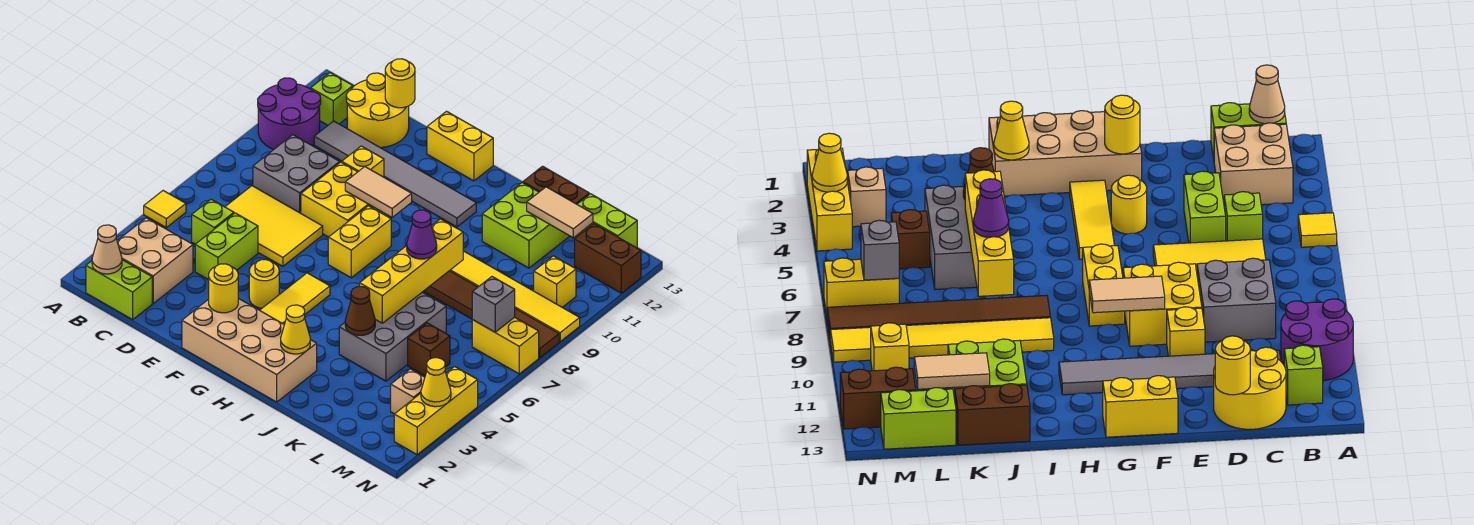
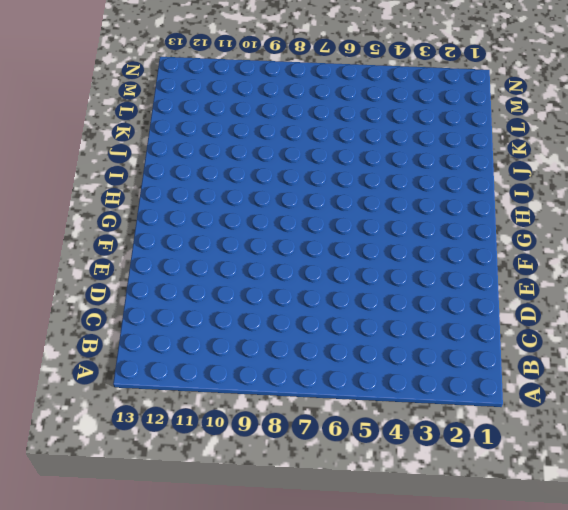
none -> yellow tile A5 level 1
none -> purple round brick A10:B11 level 1
none -> lime brick B1:C1 level 1
none -> tan brick B2:C3 level 1

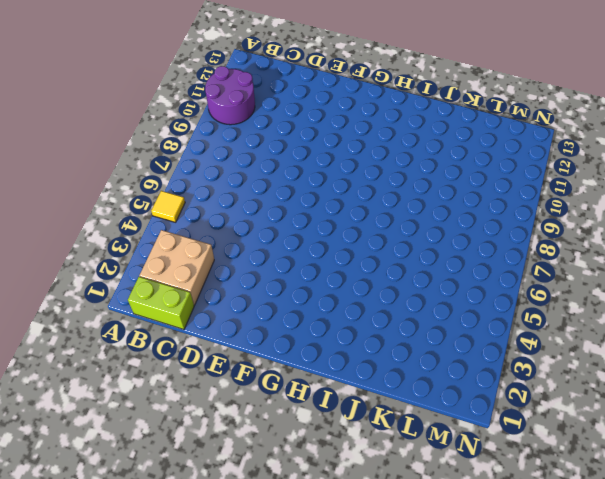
none -> lime brick B12 level 1
none -> lime brick C5 level 1
none -> yellow tile C6:E7 level 1
none -> grey brick C8:D9 level 1

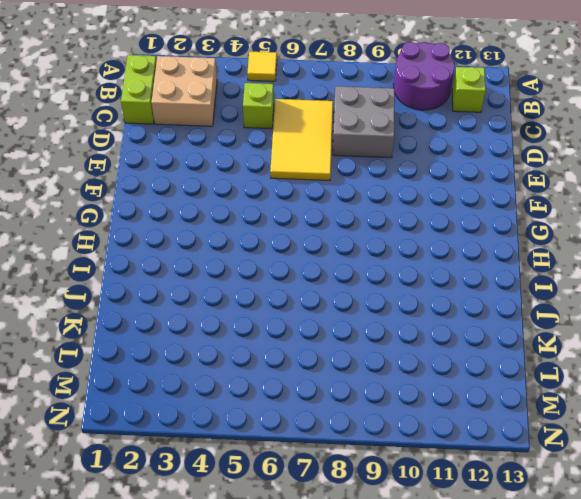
none -> grey tile C11:H11 level 1
none -> yellow round brick C12:D13 level 1
none -> lime brick D4:D5 level 1
none -> yellow brick E8:F9 level 1

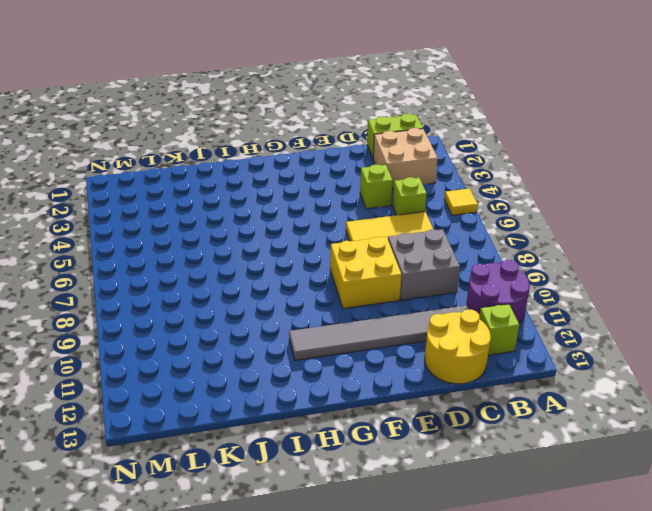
lime brick D4 level 1 -> lime brick D4:D5 level 1
none -> yellow brick E10 level 1
none -> tan brick F1:I2 level 1
none -> yellow round brick F4 level 1
none -> yellow brick F13:G13 level 1

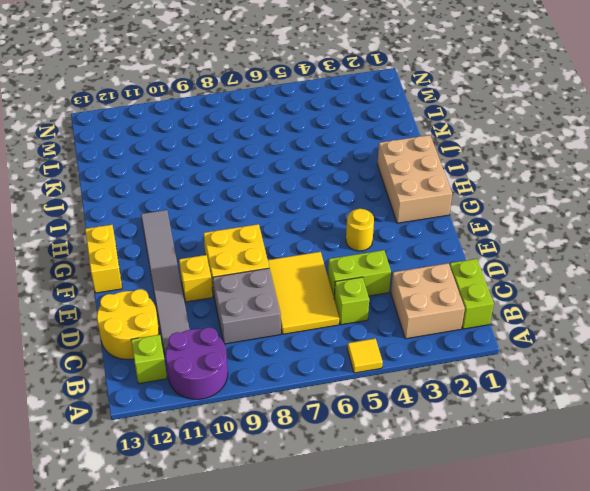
tan brick G1:I2 level 1 -> tan brick F1:I2 level 1
none -> yellow tile G3:G5 level 1
none -> yellow brick G7:G8 level 1
none -> brown tile I8:N8 level 1
none -> yellow tile I9:N9 level 1

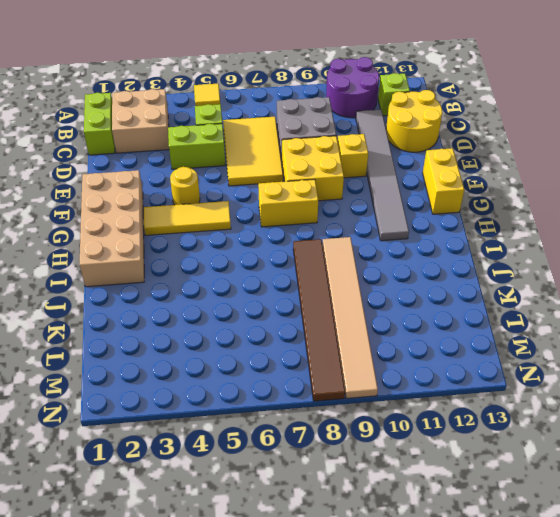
tan tile I9:N9 level 1 -> yellow tile I9:N9 level 1
none -> grey brick J4:K6 level 1
none -> lime brick J11:K12 level 1
none -> brown brick J13:K13 level 1
none -> brown brick L5 level 1

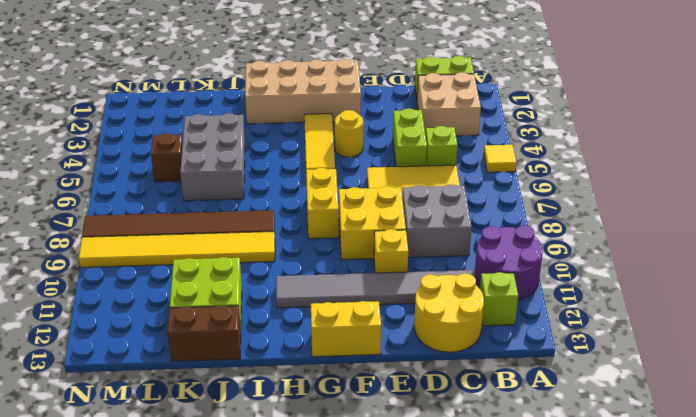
none -> lime brick L13:M13 level 1
none -> tan brick M3 level 1
none -> yellow brick M7:N7 level 1
none -> yellow brick M10 level 1

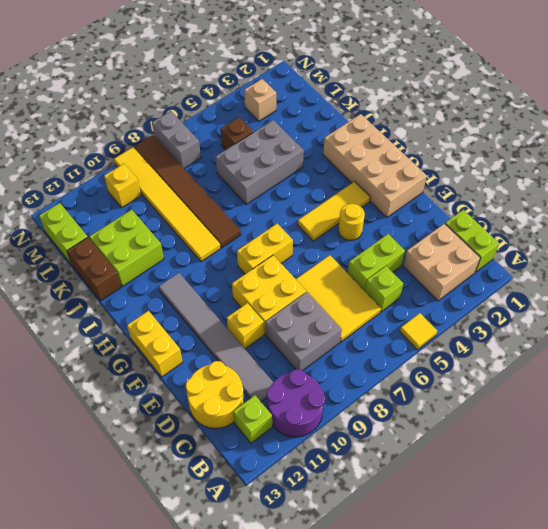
grey brick M7:N7 level 1 -> yellow brick M7:N7 level 1
none -> brown brick M12:N12 level 1
none -> yellow brick N2:N4 level 1
none -> tan cone B1 level 2
none -> yellow round brick D13 level 2

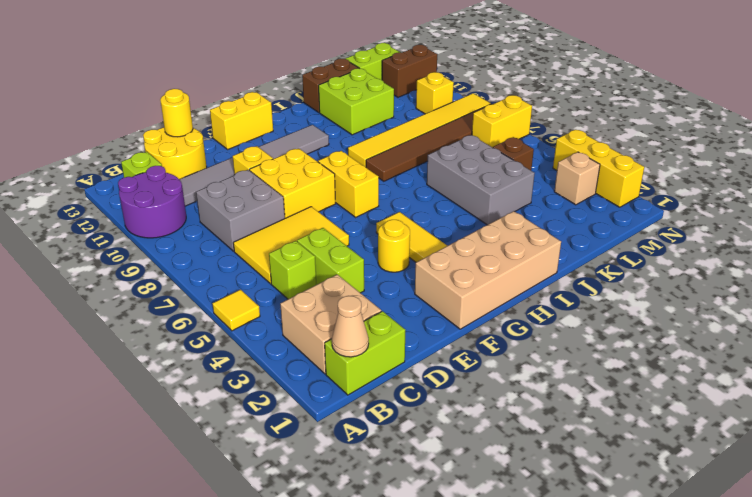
none -> yellow round brick F2 level 2
none -> tan tile F9:G9 level 2
none -> yellow cone I2 level 2
none -> brown cone J4 level 2

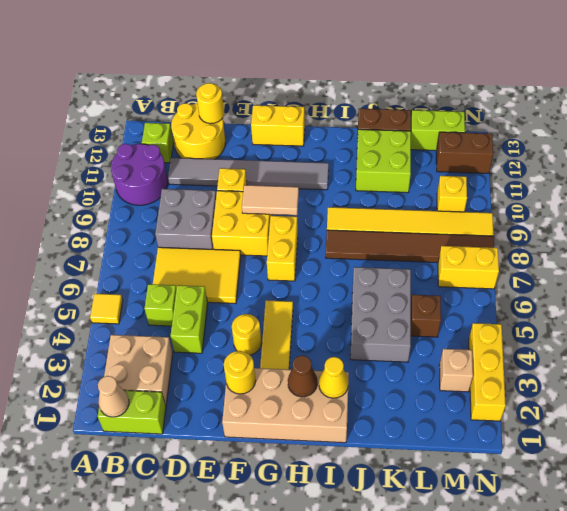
brown cone H2 level 2 -> brown cone J4 level 2
none -> yellow brick J5:J8 level 2
none -> tan tile K12:L12 level 2
none -> grey brick M7 level 2
none -> yellow cone N3 level 2

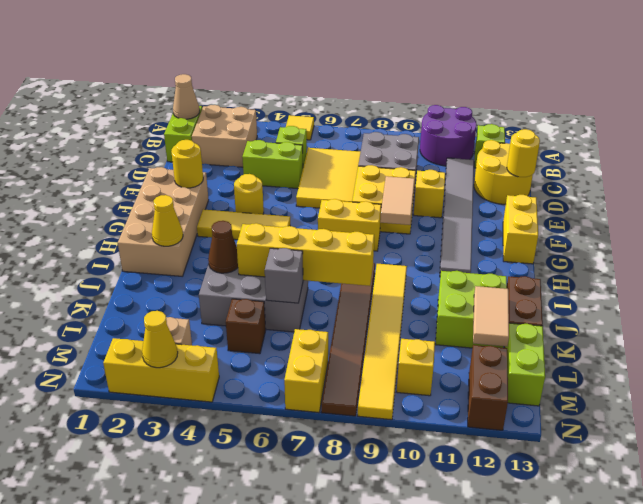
grey brick K6 level 2 -> grey brick M7 level 2
none -> purple cone J7 level 3

